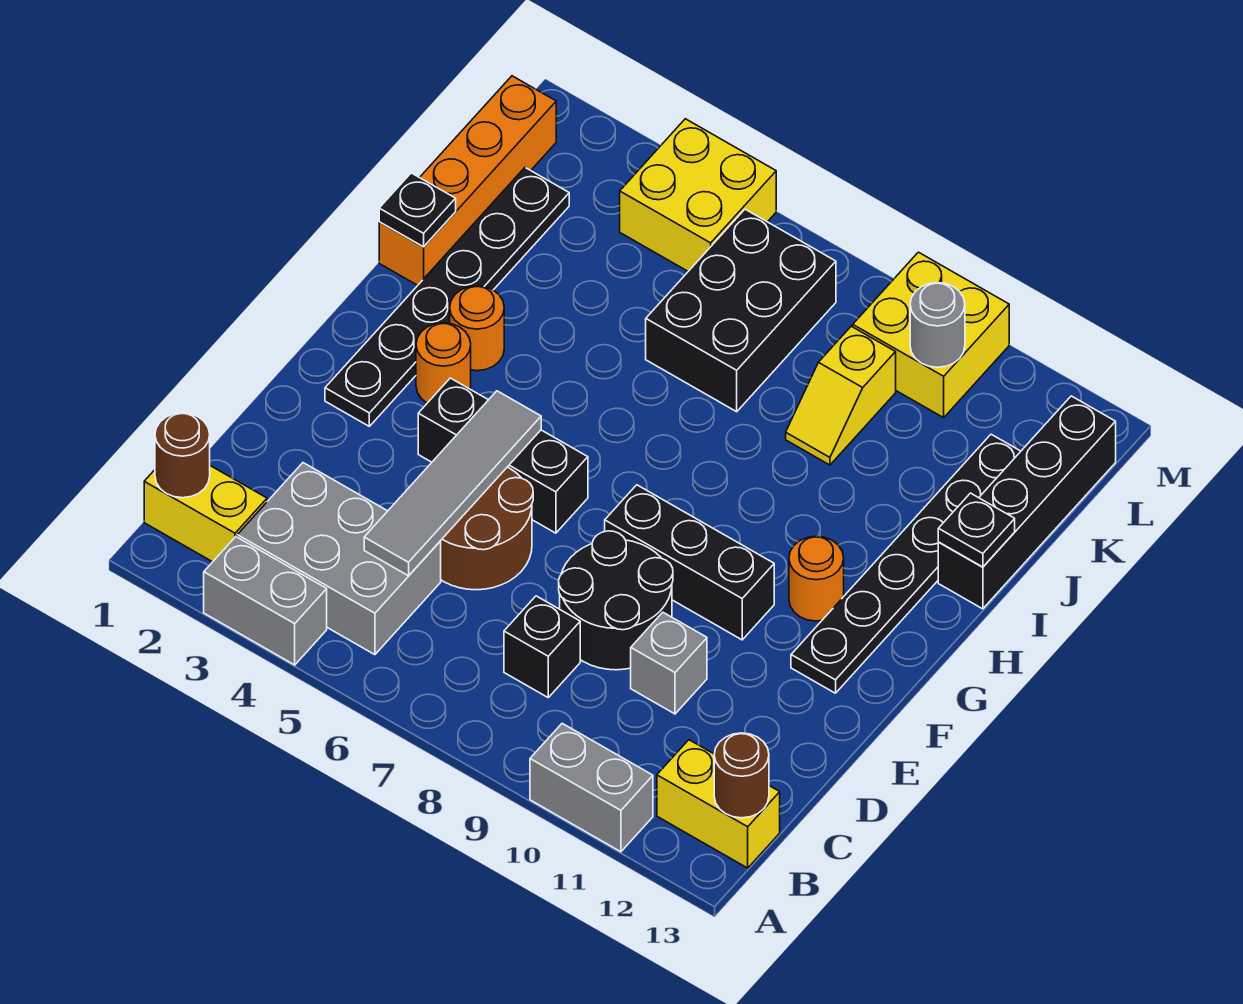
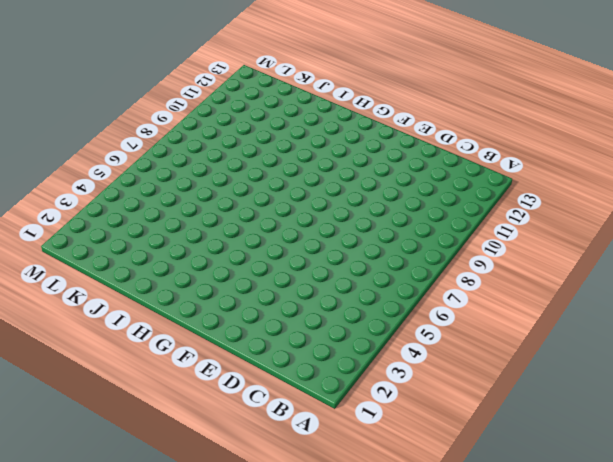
none -> grey brick A3:A4 level 1
none -> grey brick A10:A11 level 1
none -> yellow brick B1:B2 level 1

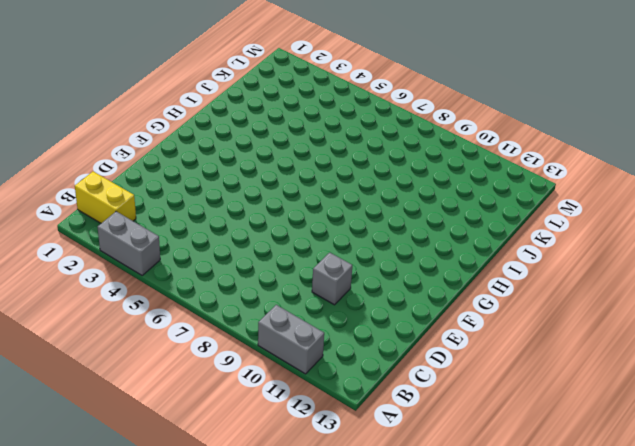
none -> grey brick B3:C5 level 1
none -> yellow brick B12:B13 level 1
none -> black brick C8 level 1

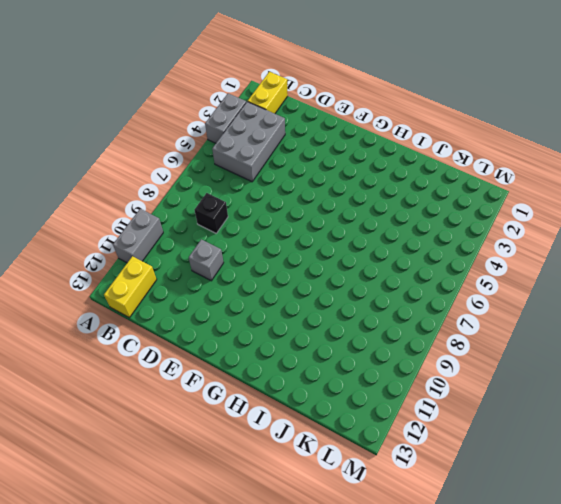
none -> brown round brick D5:E6 level 1
none -> black round brick D8:E9 level 1
none -> black plate F2:K2 level 1

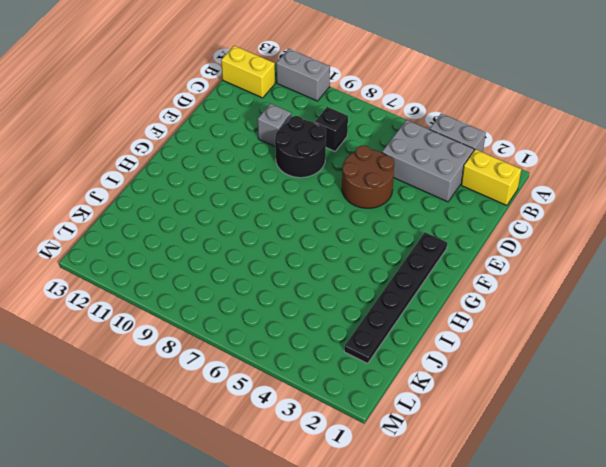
none -> black brick F4:F6 level 1
none -> black brick F8:F10 level 1
none -> black plate F12:K12 level 1

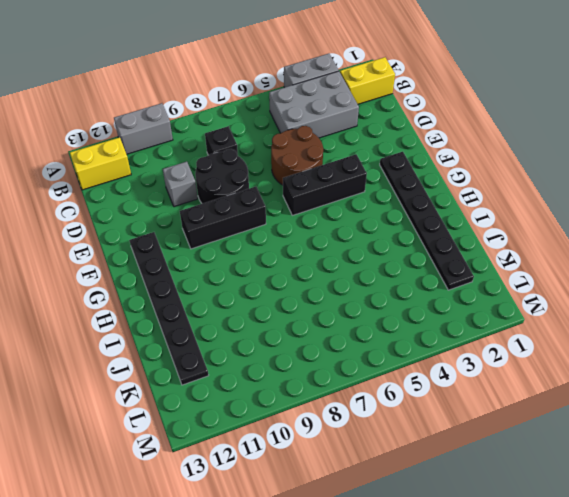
none -> orange round brick G3 level 1
none -> orange round brick G11 level 1
none -> orange round brick H3 level 1

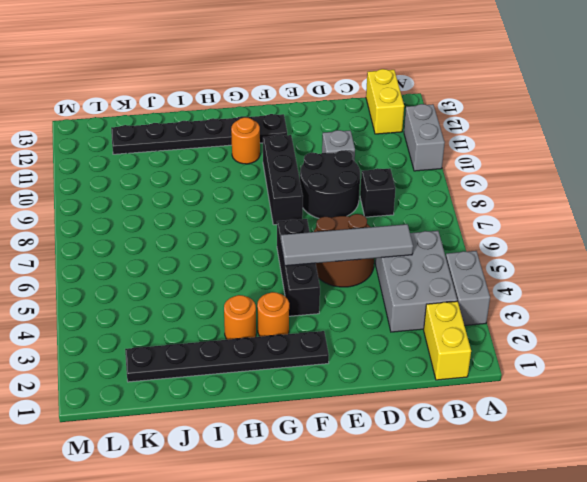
none -> orange brick I1:L1 level 1
none -> black brick I13:L13 level 1
none -> black brick J6:L7 level 1

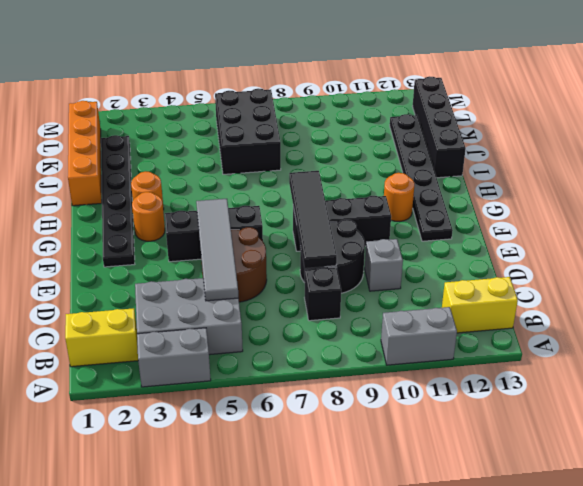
black tile D8:G8 level 2 -> none
none -> yellow slope J9:K9 level 1 top K
none -> yellow brick L4:M5 level 1
none -> yellow brick L9:M10 level 1

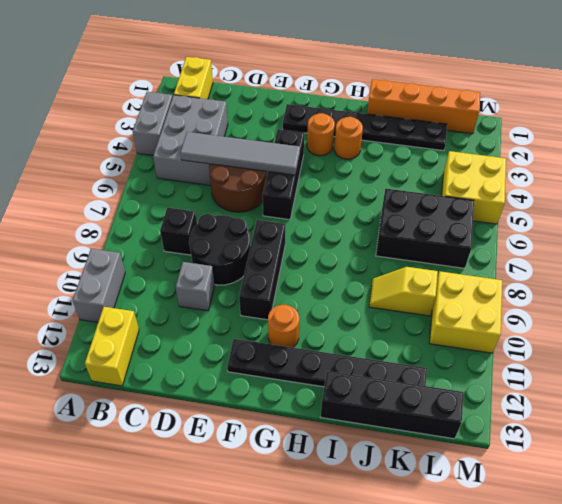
none -> brown round brick B1 level 2
none -> brown round brick B13 level 2
none -> black plate I1 level 2

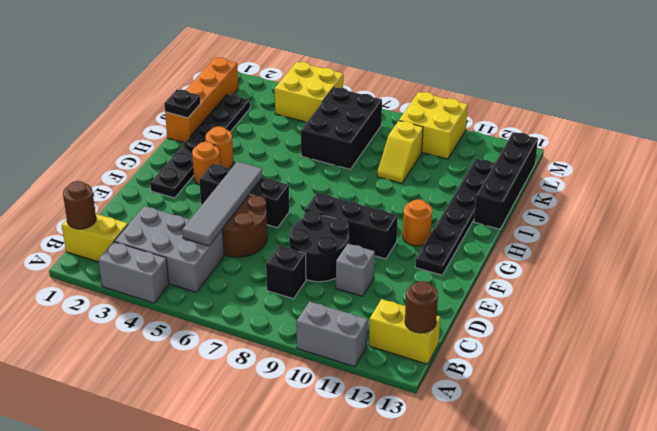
none -> black plate I13 level 2
none -> grey round brick L10 level 2

